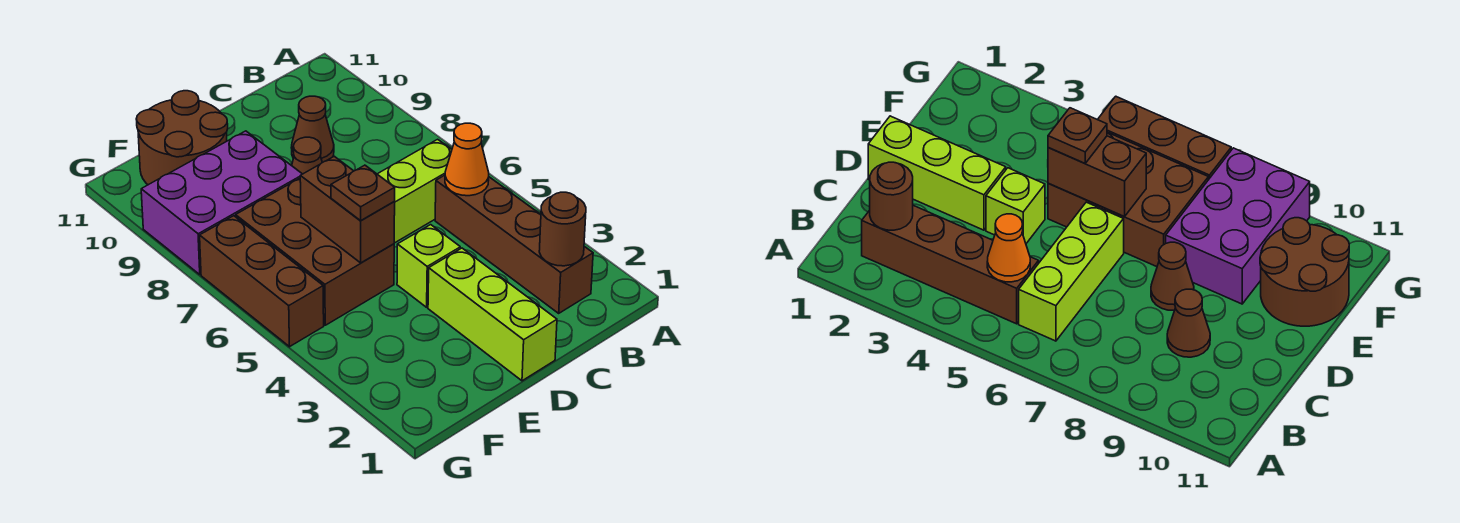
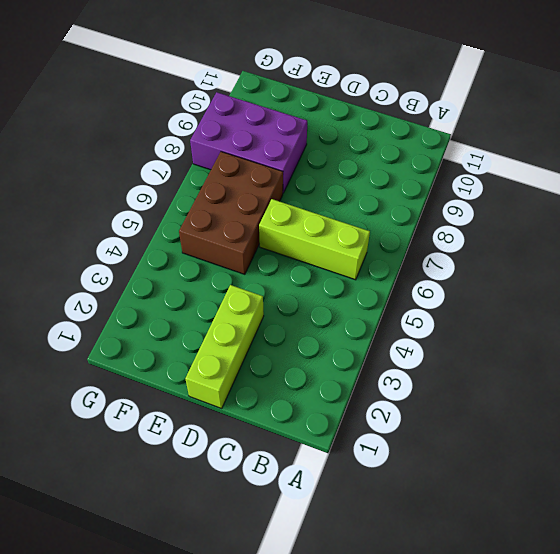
none -> brown brick B2:B5 level 1
none -> brown cone C9 level 1
none -> lime brick D4 level 1

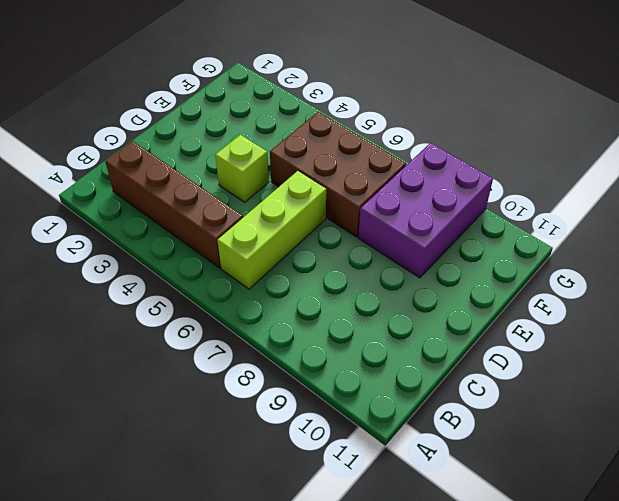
none -> brown cone C9 level 1
none -> lime brick D1:D3 level 1
none -> brown cone D8 level 1

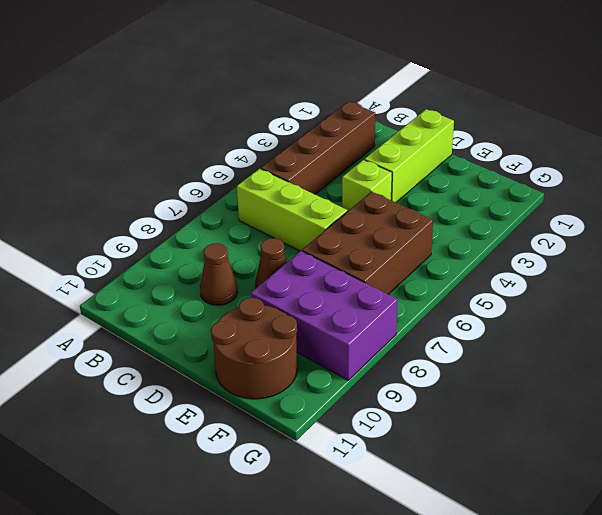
none -> brown brick G5:G7 level 1
none -> brown round brick B2 level 2
none -> orange cone B5 level 2

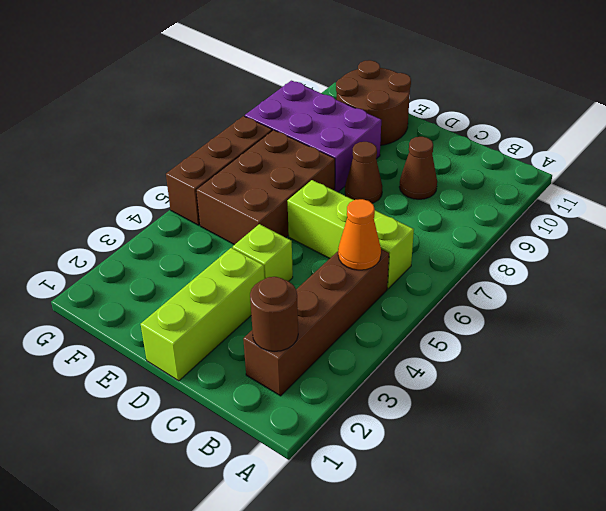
none -> brown brick E5:E6 level 2
none -> brown plate E5 level 3

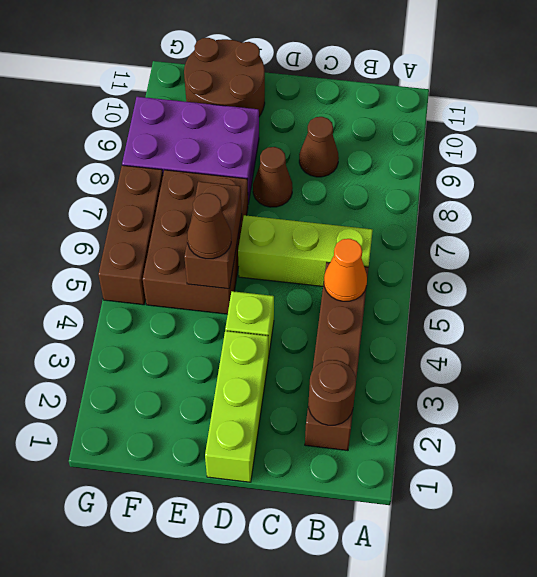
brown cone E5 level 3 -> brown plate E5 level 3

